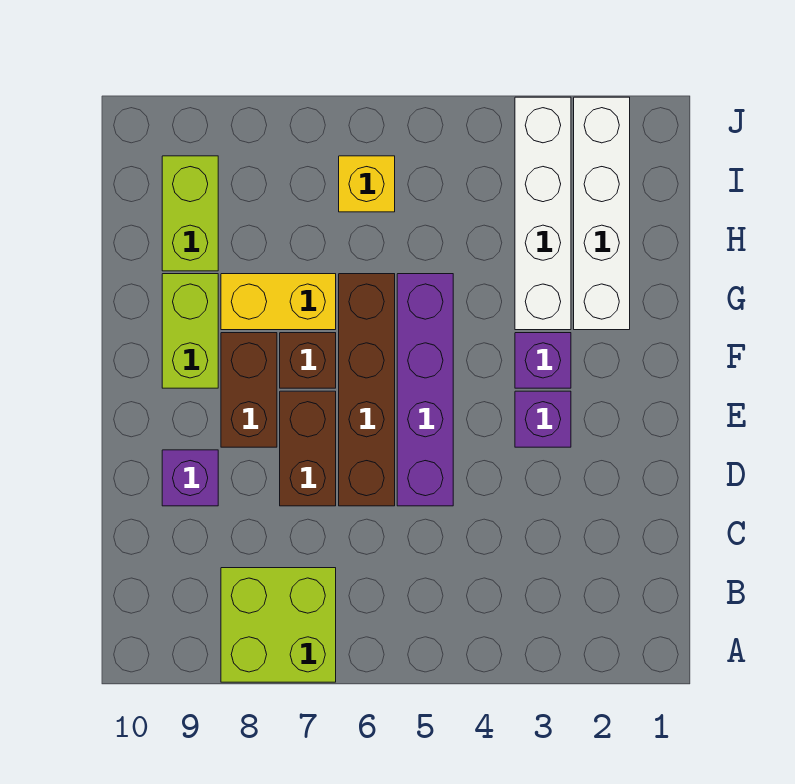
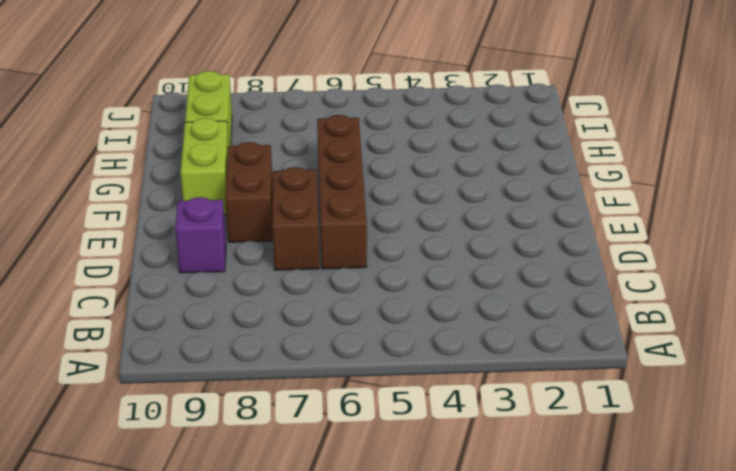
none -> lime brick A7:B8 level 1
none -> purple brick D5:G5 level 1
none -> purple brick E3 level 1

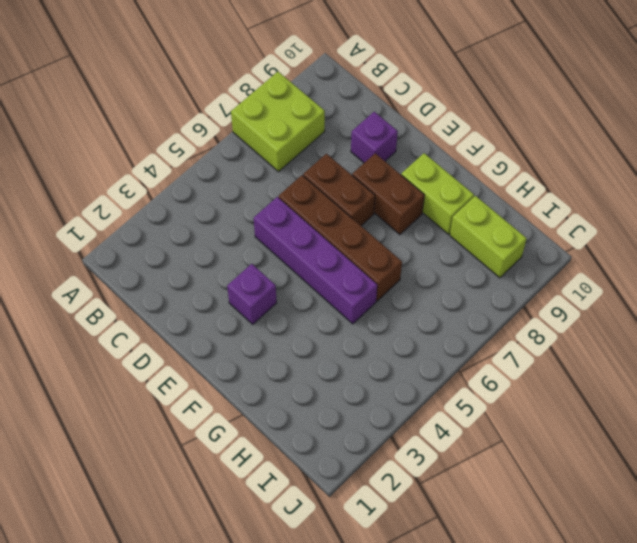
none -> purple brick F3 level 1
none -> brown brick F7 level 1
none -> white brick G2:J2 level 1

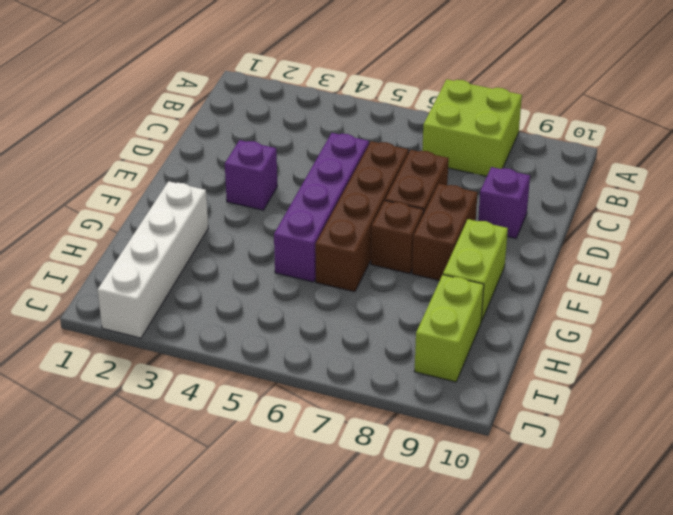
none -> purple brick F3 level 1
none -> white brick G3:J3 level 1
none -> yellow brick G7:G8 level 1

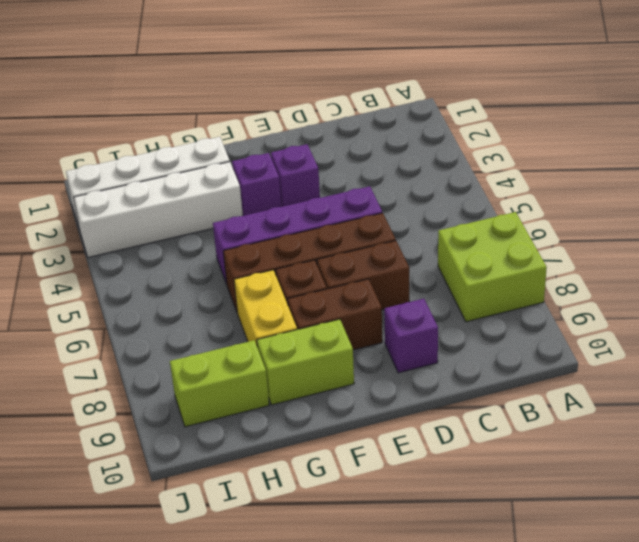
none -> yellow brick I6 level 1

